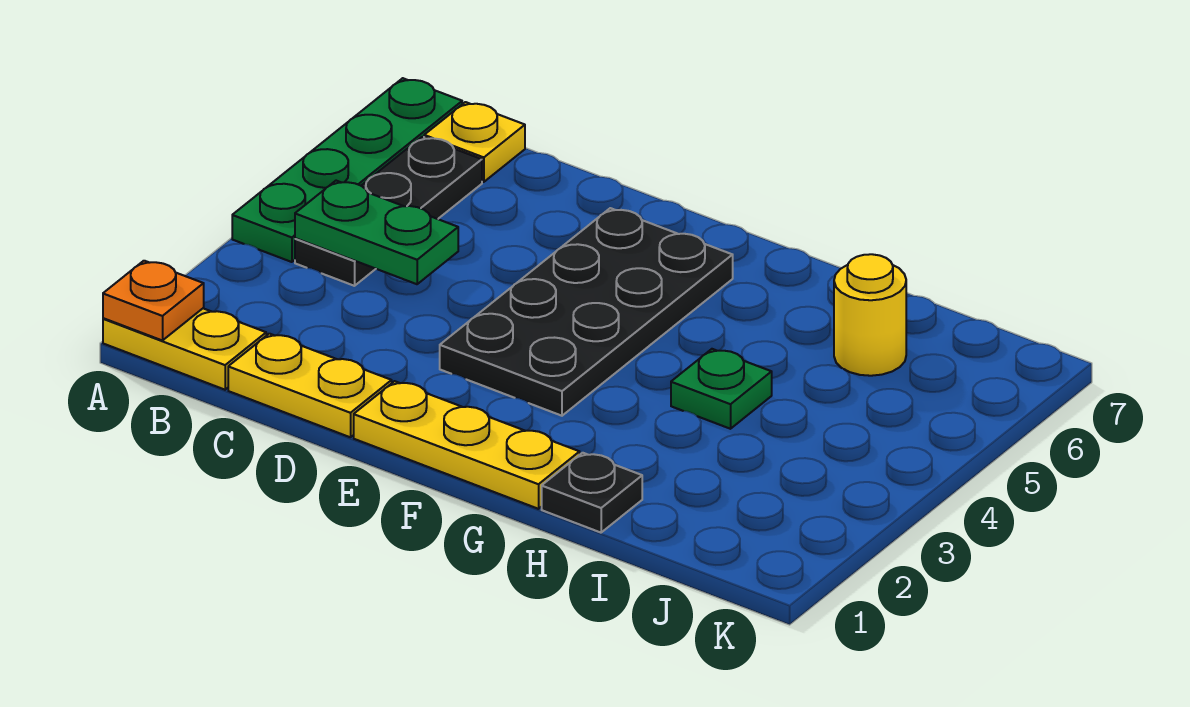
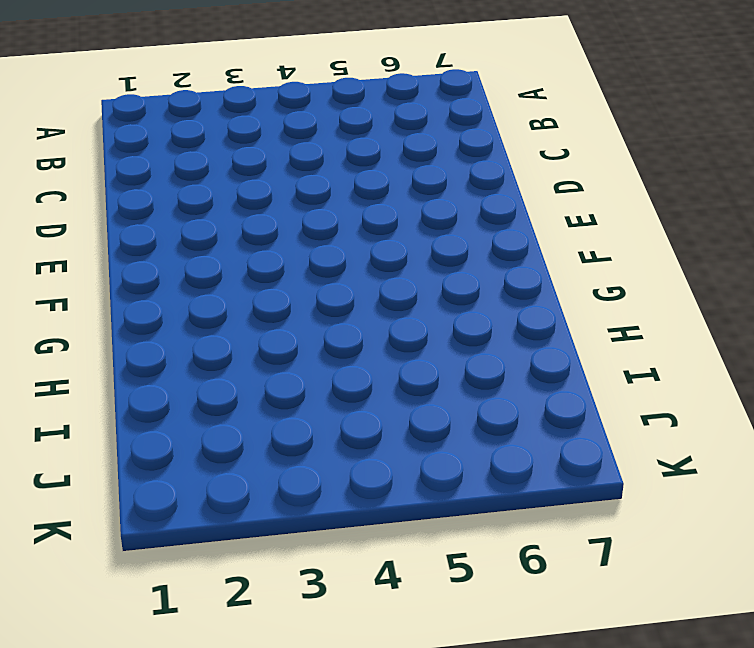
none -> yellow plate A1:B1 level 1
none -> green plate A4:A7 level 1
none -> black plate B4:B6 level 1

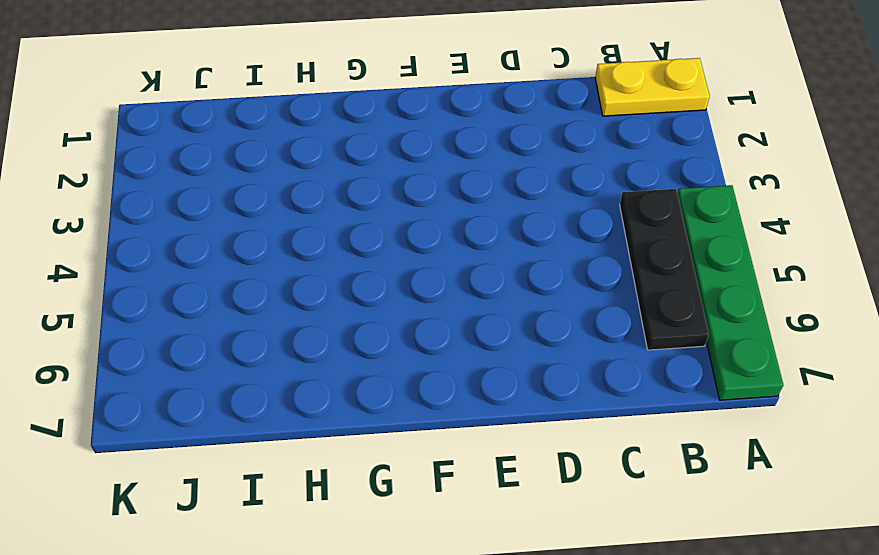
none -> yellow plate B7 level 1
none -> yellow plate C1:D1 level 1
none -> yellow plate E1:G1 level 1

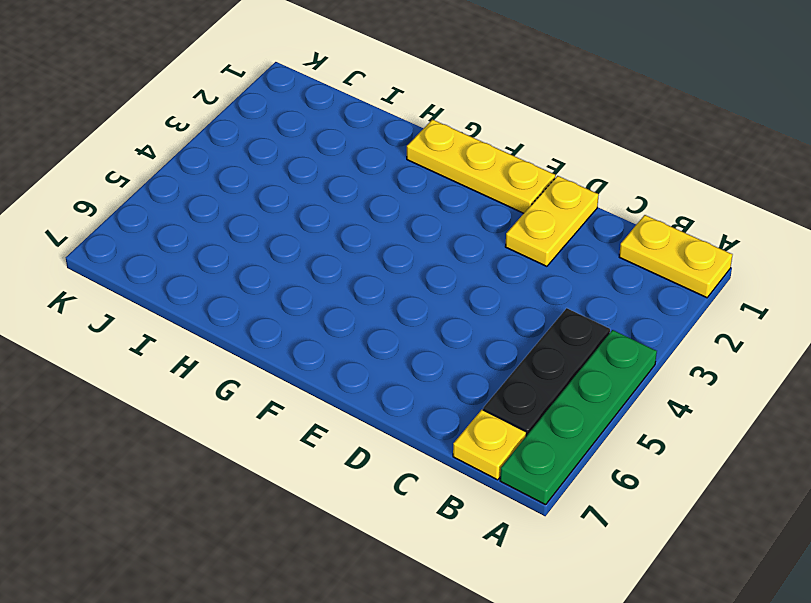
yellow plate D1:D2 level 1 -> yellow plate C1:D1 level 1
none -> black plate E3:F6 level 1
none -> black plate H1 level 1
none -> green plate H4 level 1

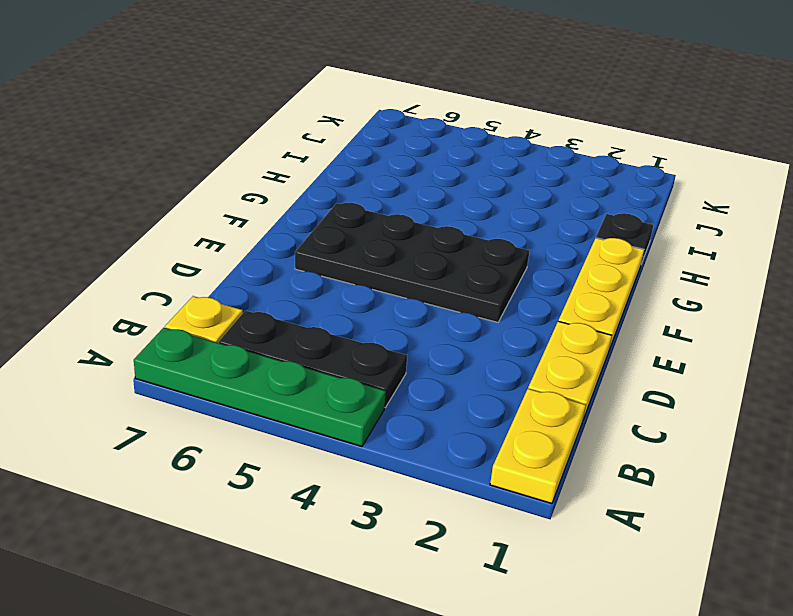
none -> green plate H4 level 1
none -> yellow round brick I6 level 1
none -> orange plate A1 level 2

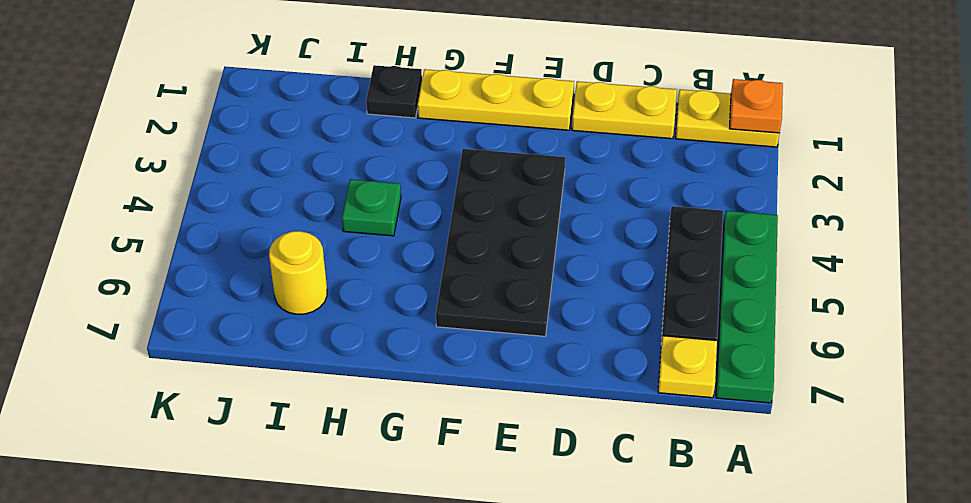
none -> green plate B4:C4 level 2

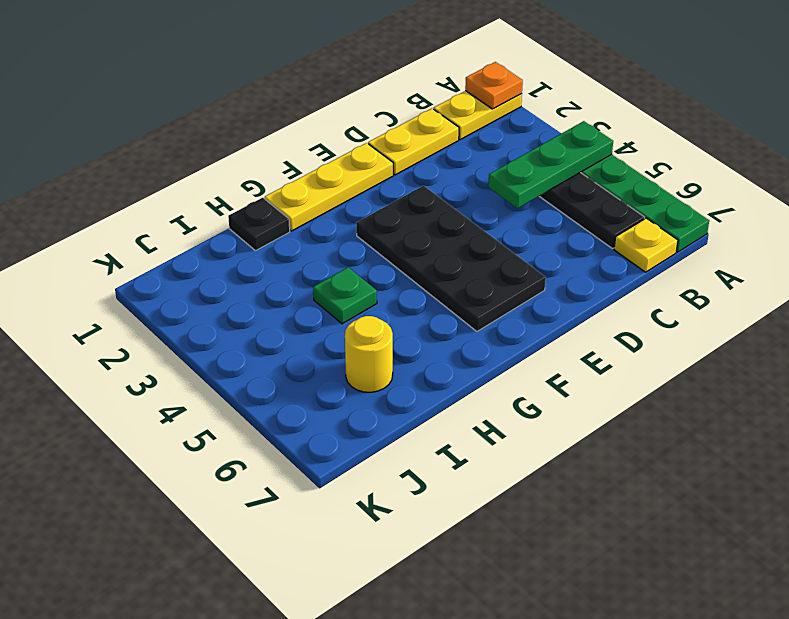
green plate A4:C4 level 2 -> green plate B4:C4 level 2

